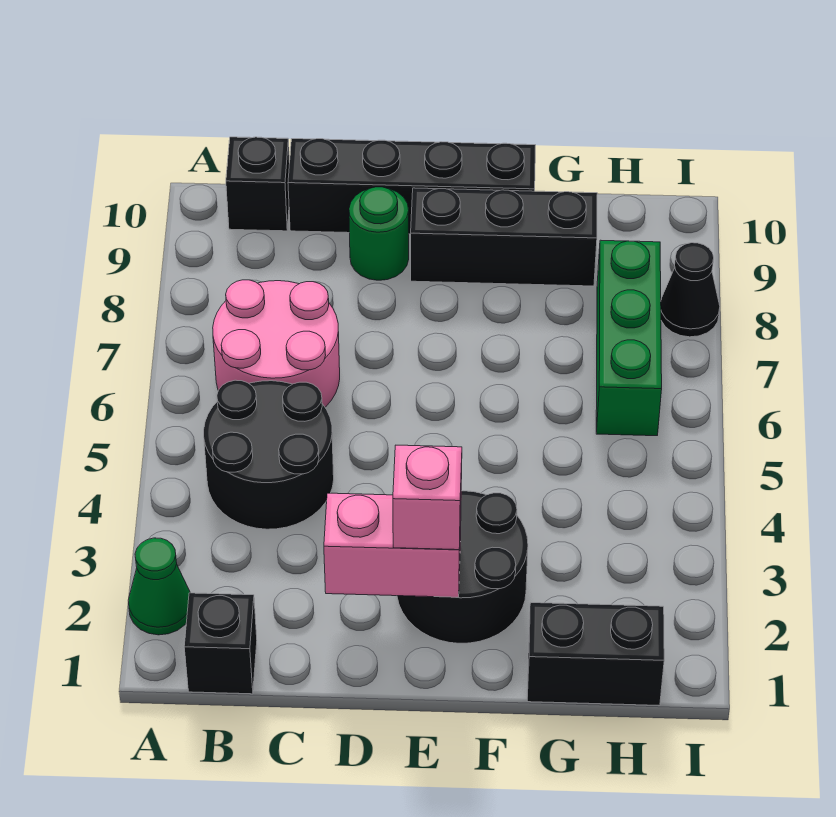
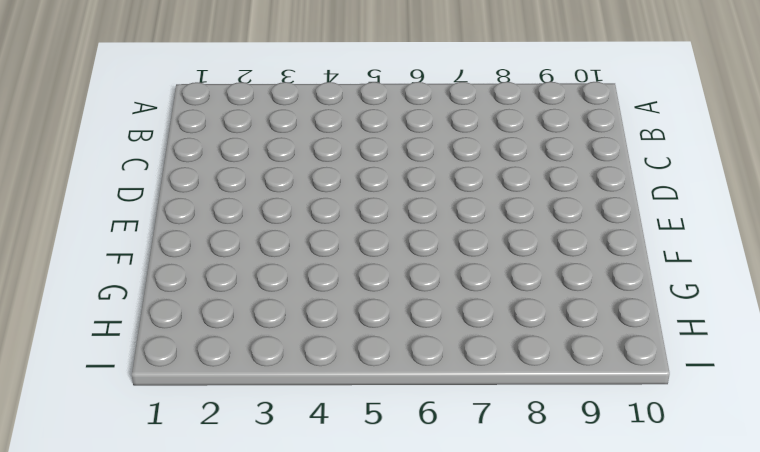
none -> green cone A2 level 1
none -> black brick B1 level 1
none -> black round brick B4:C5 level 1

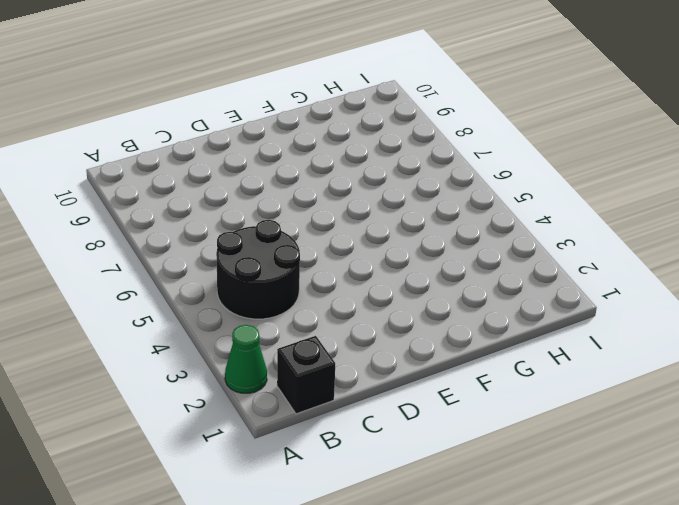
none -> pink round brick B6:C7 level 1
none -> black brick B10 level 1
none -> black brick C10:F10 level 1

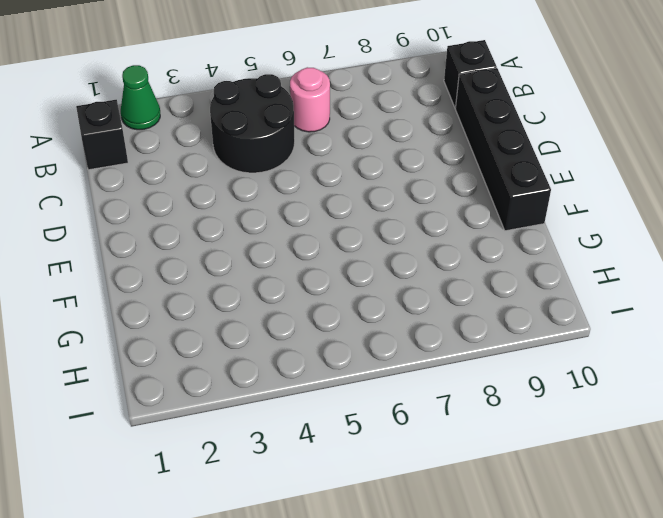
pink round brick B6 level 1 -> pink round brick B6:C7 level 1
none -> green round brick D9 level 1
none -> black round brick E2:F3 level 1
none -> black brick E9:G9 level 1

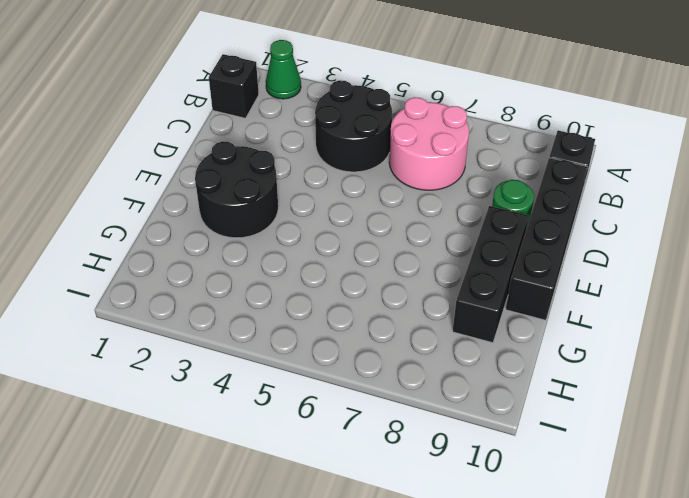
none -> black brick G1:H1 level 1
none -> green brick H6:H8 level 1
none -> black cone I8 level 1

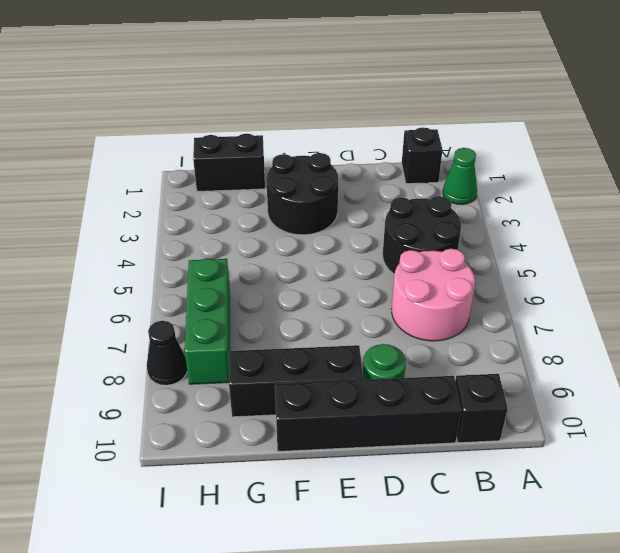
none -> pink brick D2:E2 level 2
none -> pink brick E2 level 3

